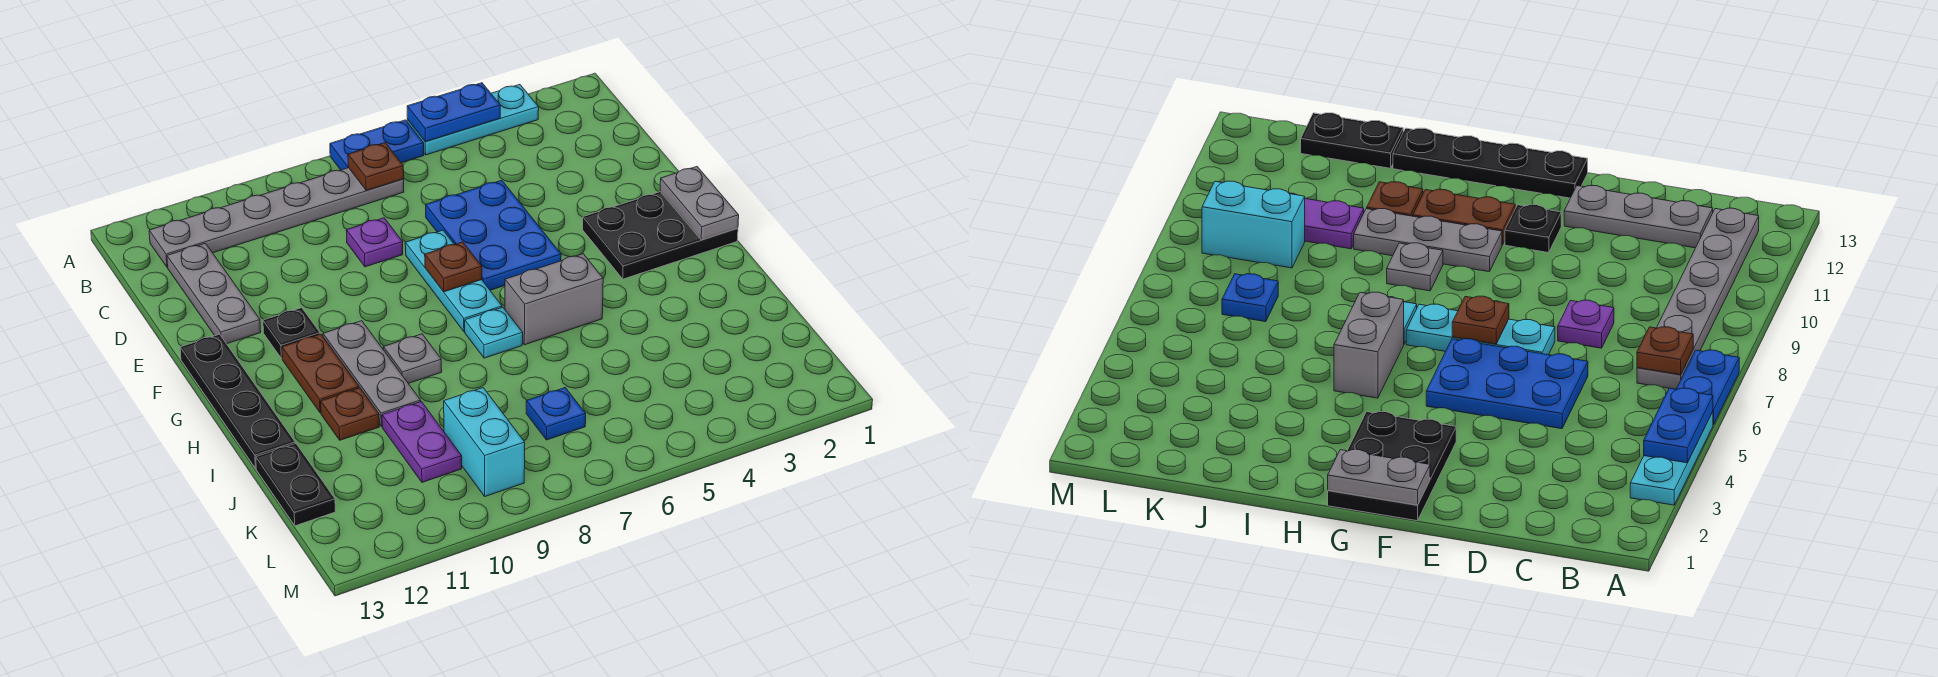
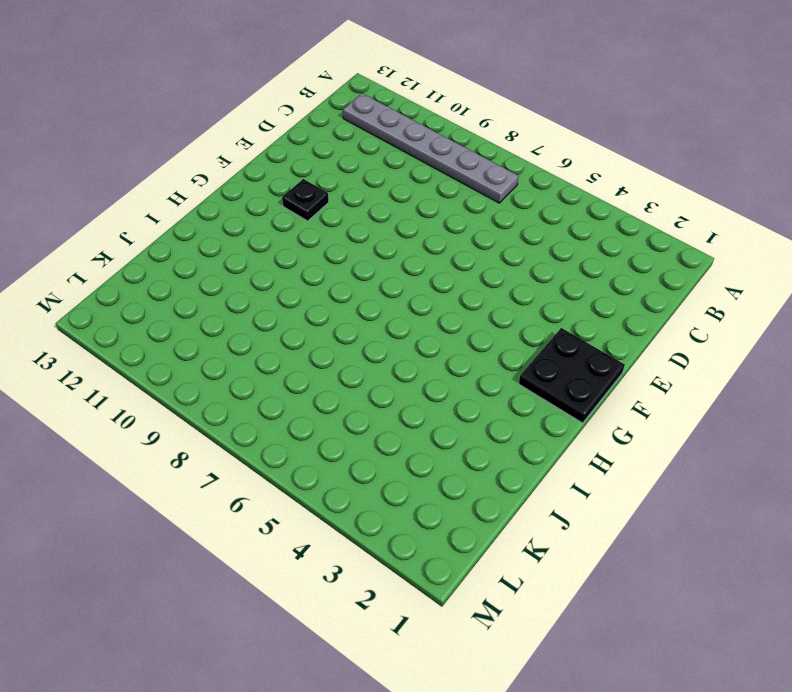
black plate F1:G2 level 1 -> black plate F1:G3 level 1
none -> cyan plate A3:A5 level 1
none -> blue plate A6:A7 level 1
none -> grey plate C12:E12 level 1

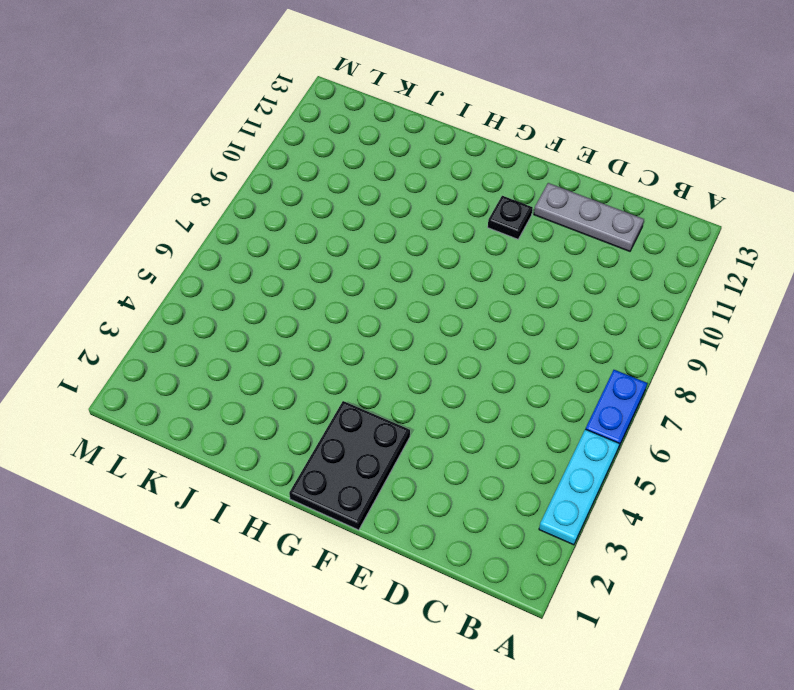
none -> grey plate B7:B12 level 1
none -> blue plate D5:F6 level 1
none -> purple plate D8 level 1

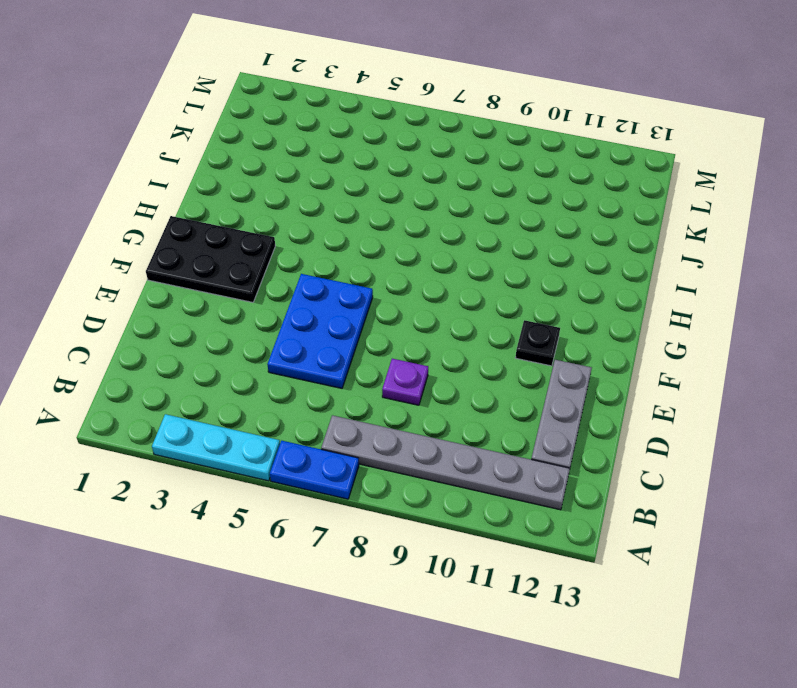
none -> cyan plate E7:G7 level 1
none -> black plate F13:I13 level 1
none -> grey plate G10:I10 level 1

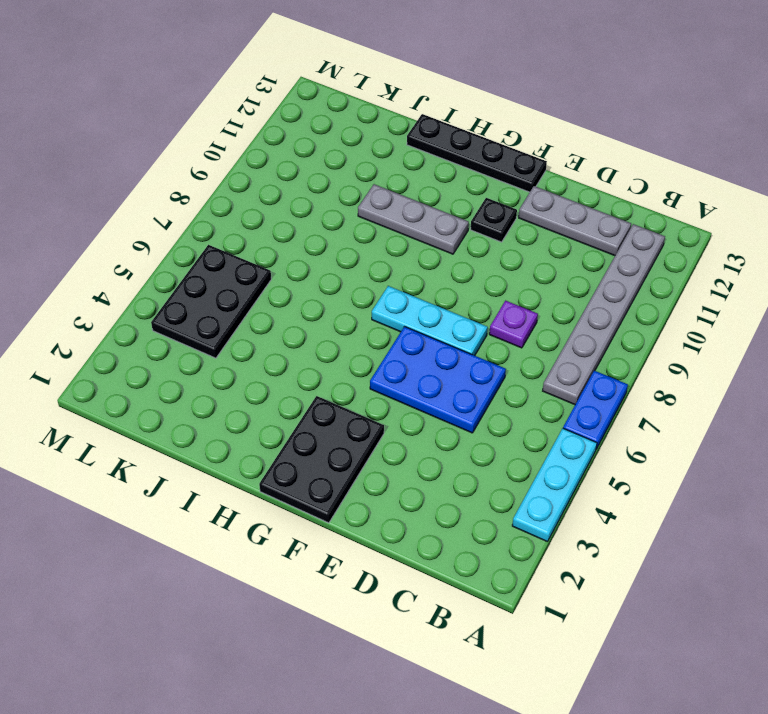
black plate K4:L6 level 1 -> none
none -> brown plate G11:H11 level 1
none -> grey brick H5:H6 level 1
none -> cyan plate H7 level 1

